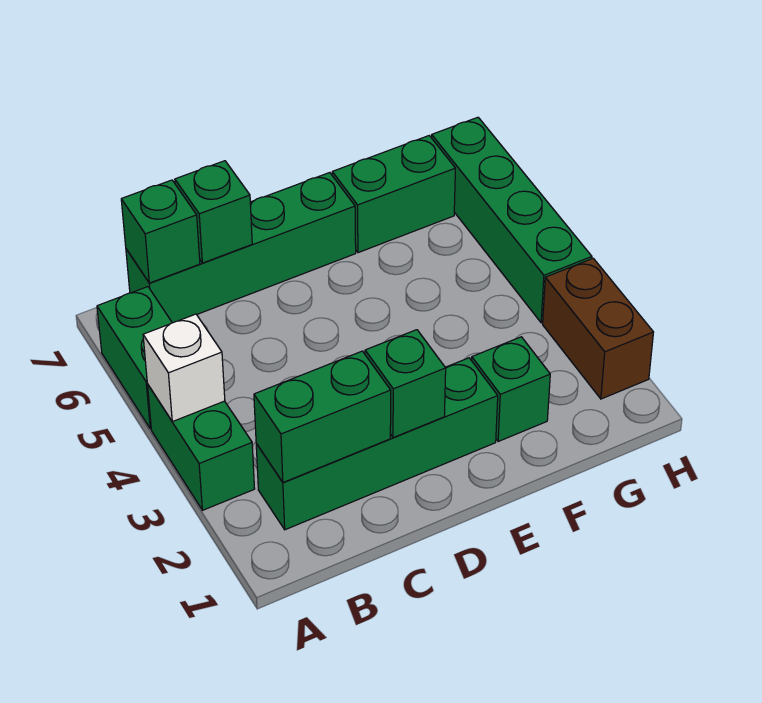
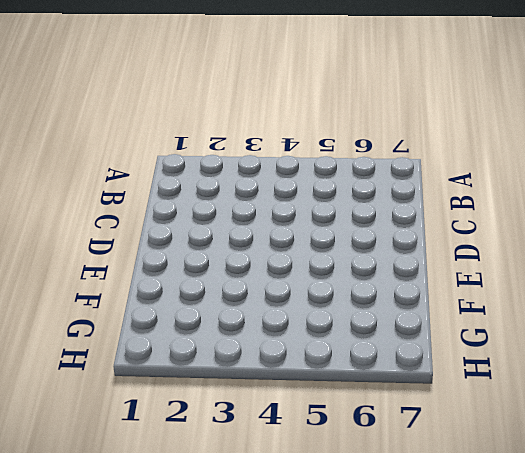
none -> green brick A3:A4 level 1
none -> green brick A5:A6 level 1
none -> green brick B2:E2 level 1

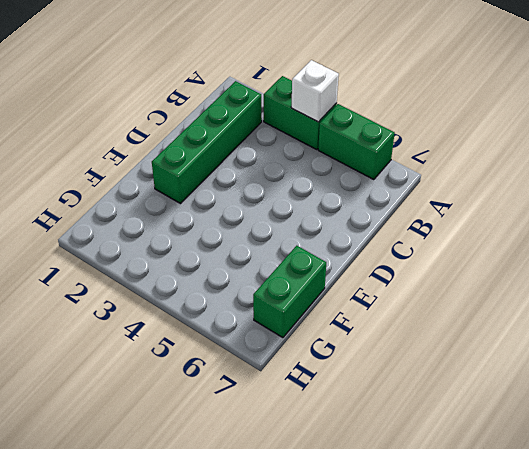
none -> green brick B7:E7 level 1
none -> green brick F2 level 1
none -> brown brick H2:H3 level 1

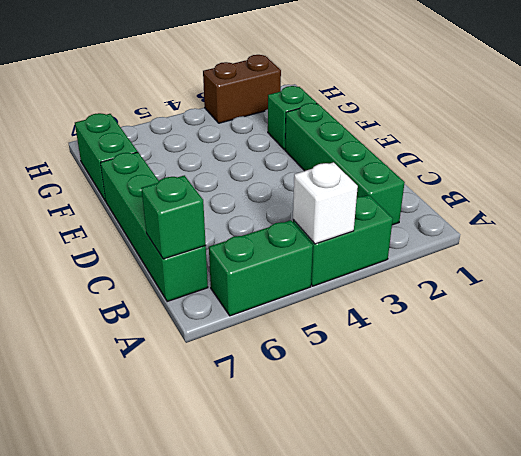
none -> green brick H4:H7 level 1
none -> green brick B2:C2 level 2
none -> green brick C7 level 2

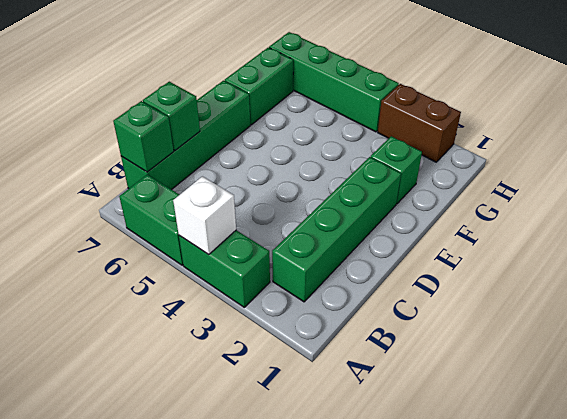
none -> green brick B2:C2 level 2
none -> green brick D2 level 2

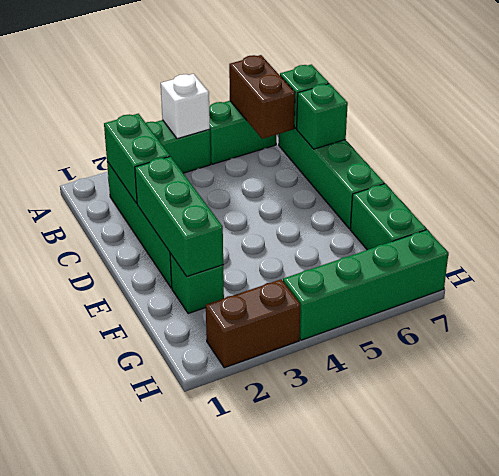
brown brick A6:B6 level 2 -> none
green brick D2:F2 level 2 -> green brick D2 level 2

